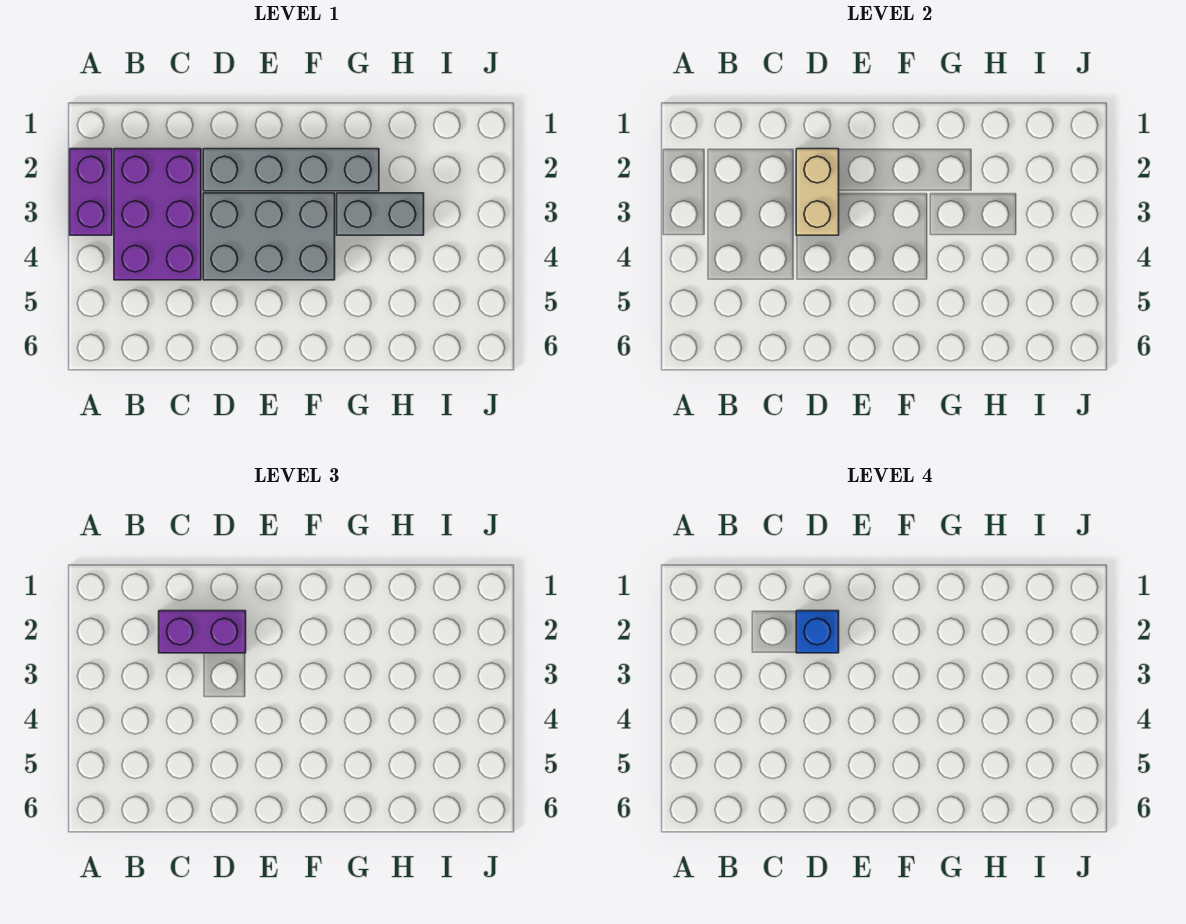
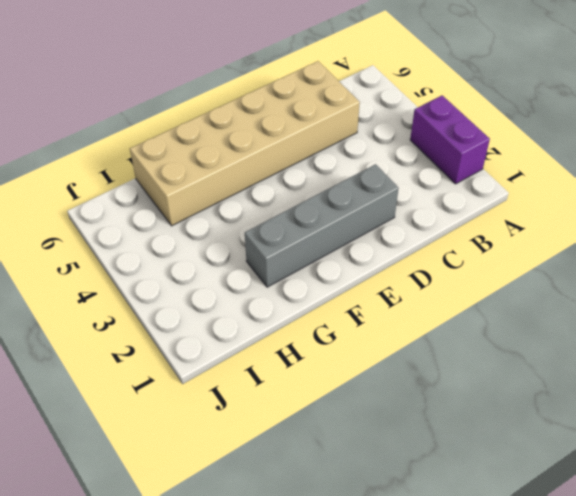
tan brick C5:H6 level 1 -> none
none -> purple brick B2:C4 level 1
none -> grey brick D3:F4 level 1

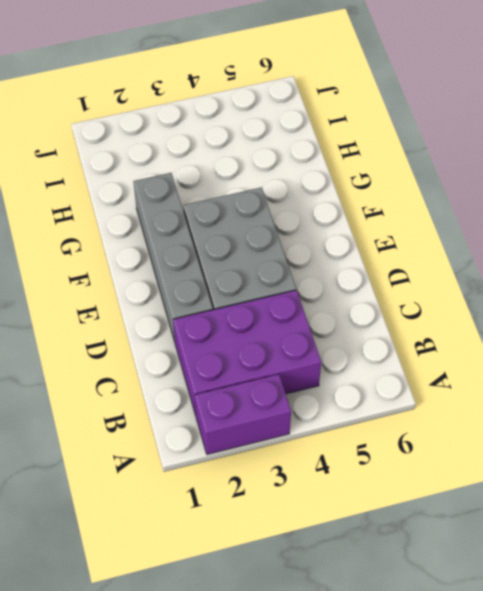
none -> grey brick G3:H3 level 1
none -> tan brick D2:D3 level 2

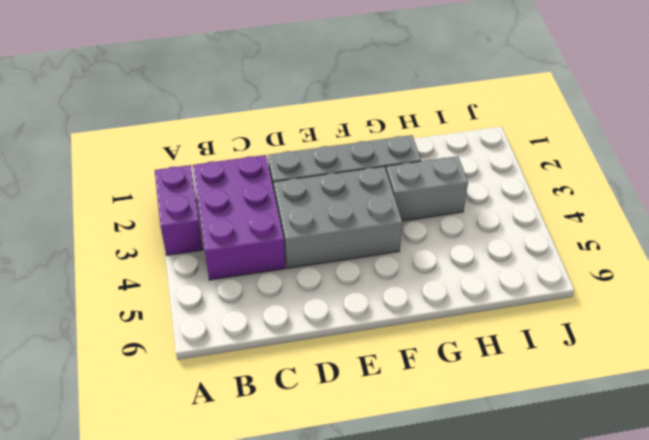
none -> tan brick D2:D3 level 2
none -> purple brick C2:D2 level 3

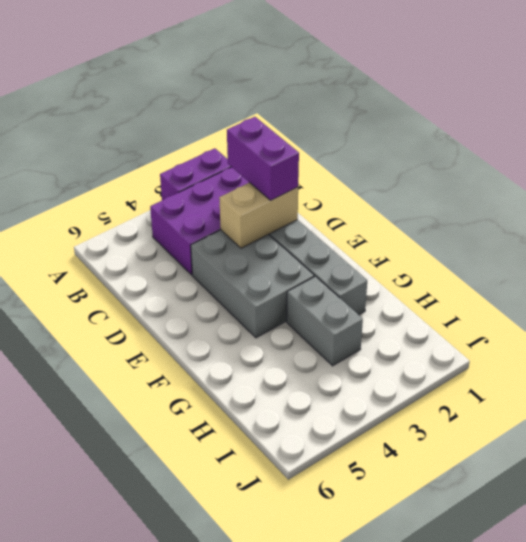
none -> blue brick D2 level 4

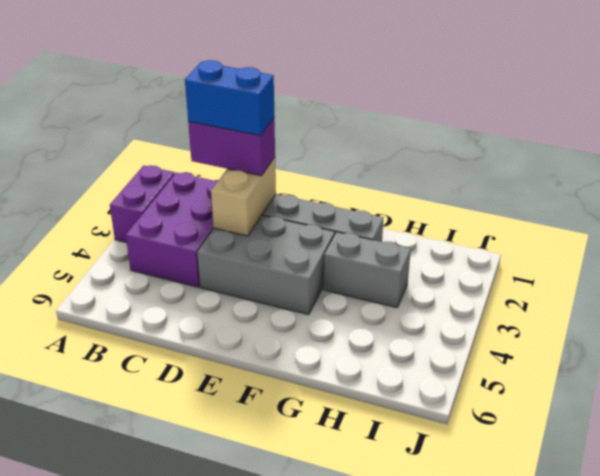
blue brick C2:D2 level 4 -> blue brick D2 level 4

